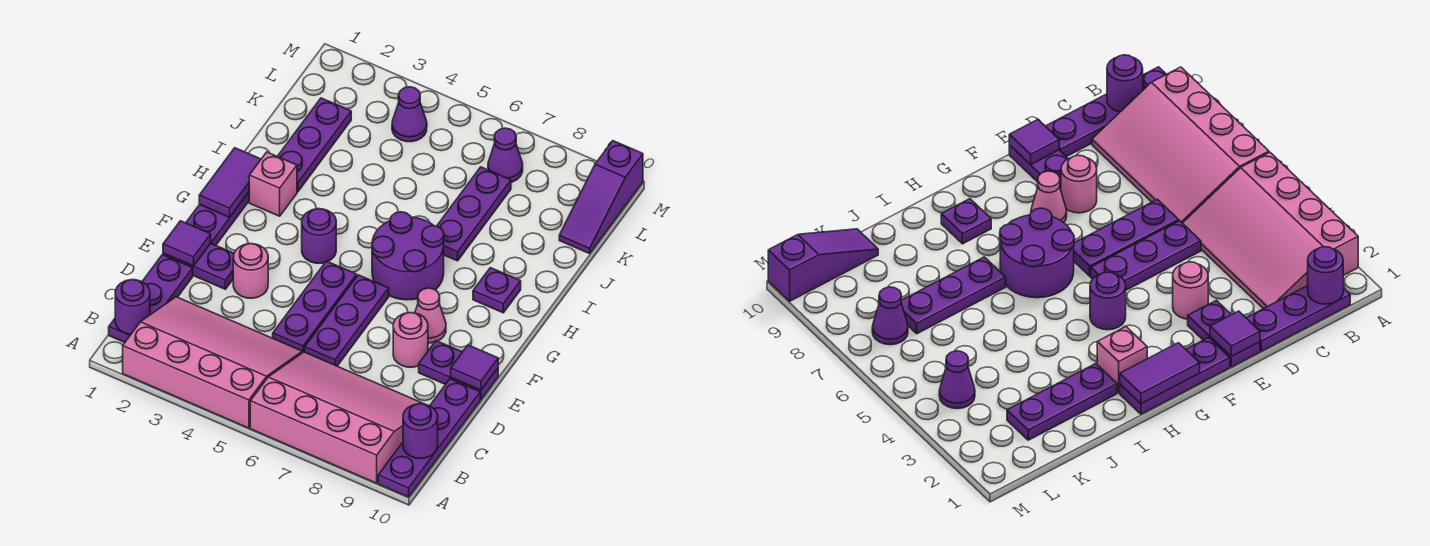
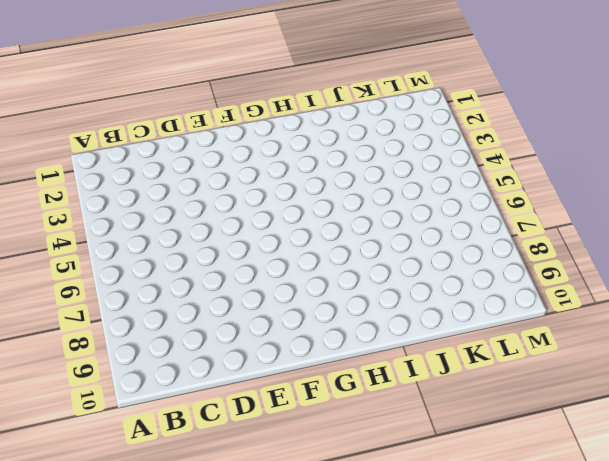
none -> pink slope A2:C5 level 1 top A
none -> pink slope A6:C9 level 1 top A
none -> purple plate A10:D10 level 1

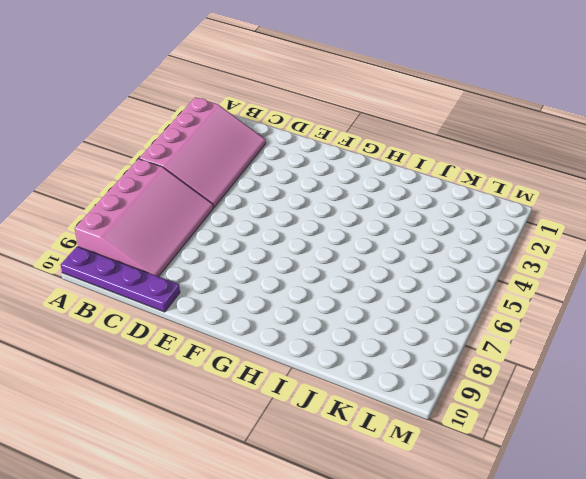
none -> purple plate B1:D1 level 1
none -> purple plate D5:F5 level 1
none -> purple plate D6:F6 level 1

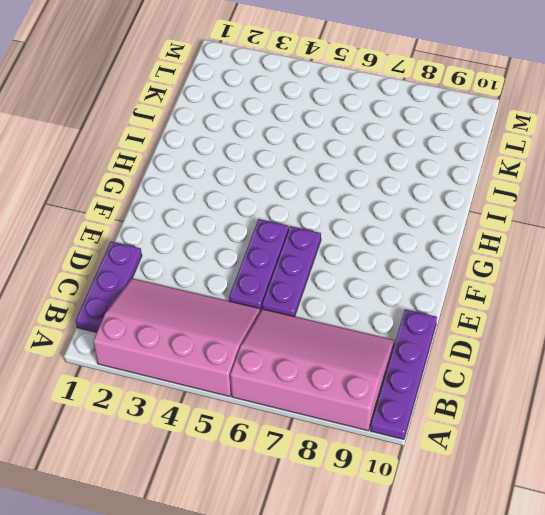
none -> purple plate E1:E2 level 1
none -> pink round brick E3 level 1
none -> pink round brick E8 level 1

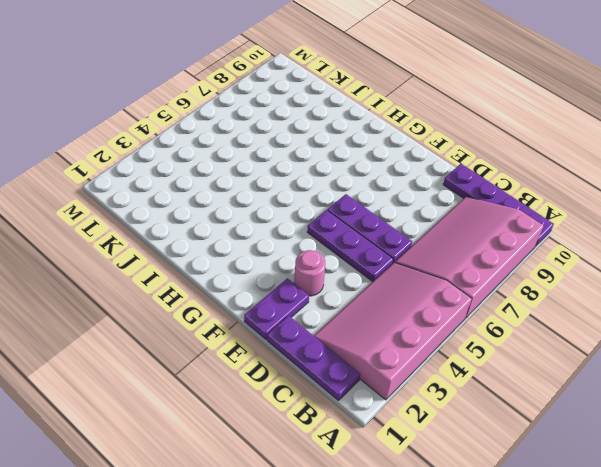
none -> pink round brick E8 level 1
none -> purple plate E9:E10 level 1
none -> purple plate F1:H1 level 1

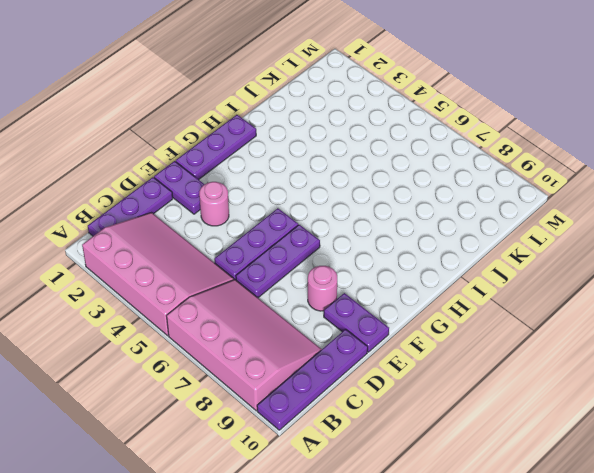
none -> pink cone F8 level 1
none -> purple round brick G4 level 1
none -> purple round brick G6:H7 level 1

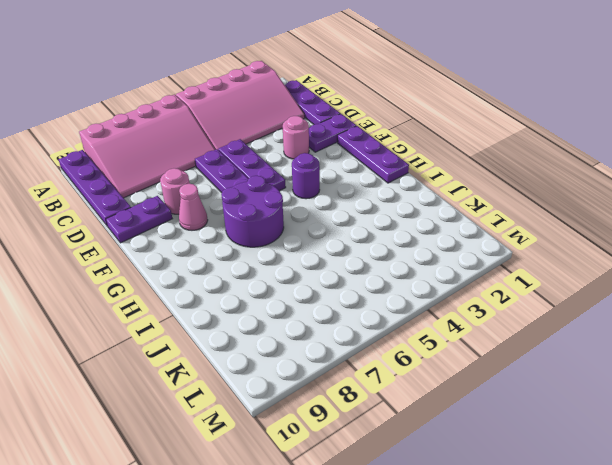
none -> pink brick H2 level 1
none -> purple plate H9 level 1
none -> purple plate I2:K2 level 1

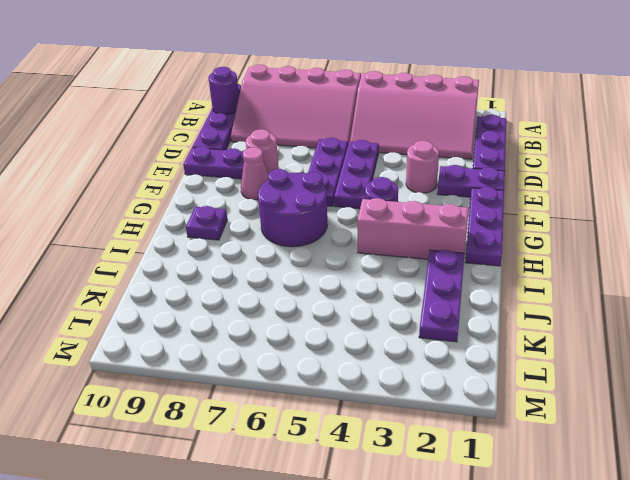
pink brick H2:H4 level 1 -> pink brick H2 level 1
none -> purple plate I7:K7 level 1
none -> purple slope K10:M10 level 1 top M
none -> purple cone L4 level 1

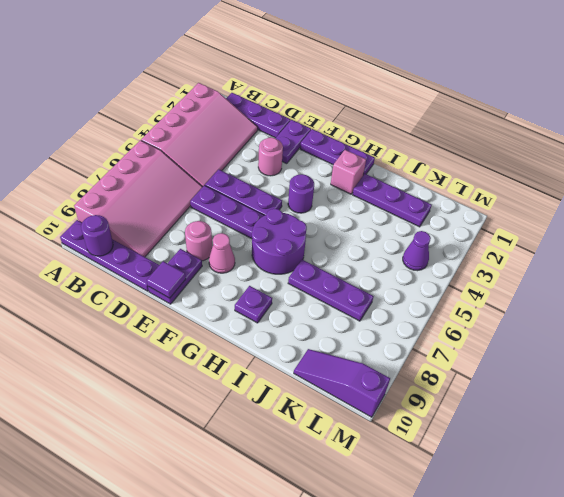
none -> purple cone L7 level 1
none -> purple round brick B1 level 2
none -> purple tile E1 level 2

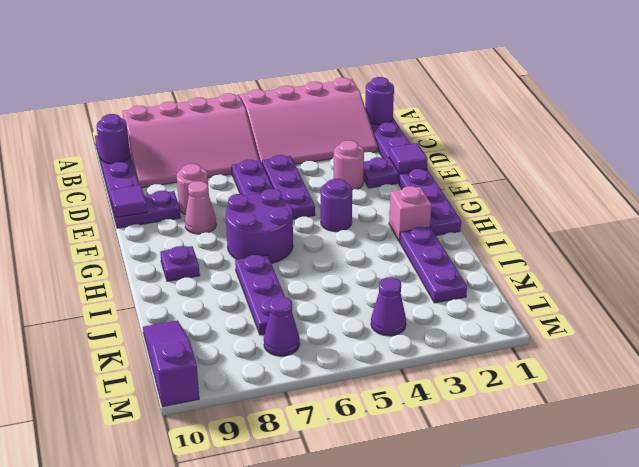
none -> purple tile G1:H1 level 2

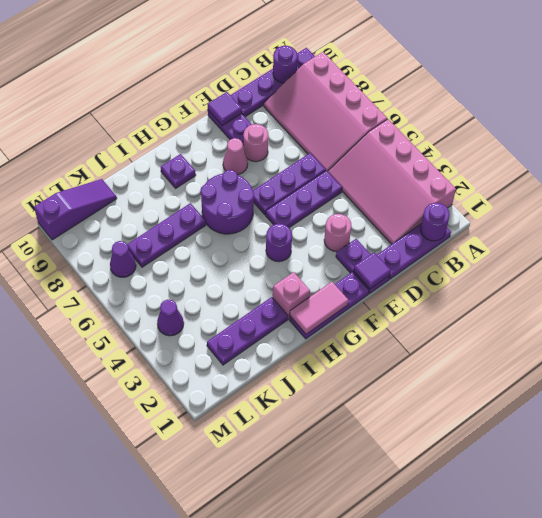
pink tile G1:H1 level 2 -> purple tile G1:H1 level 2

